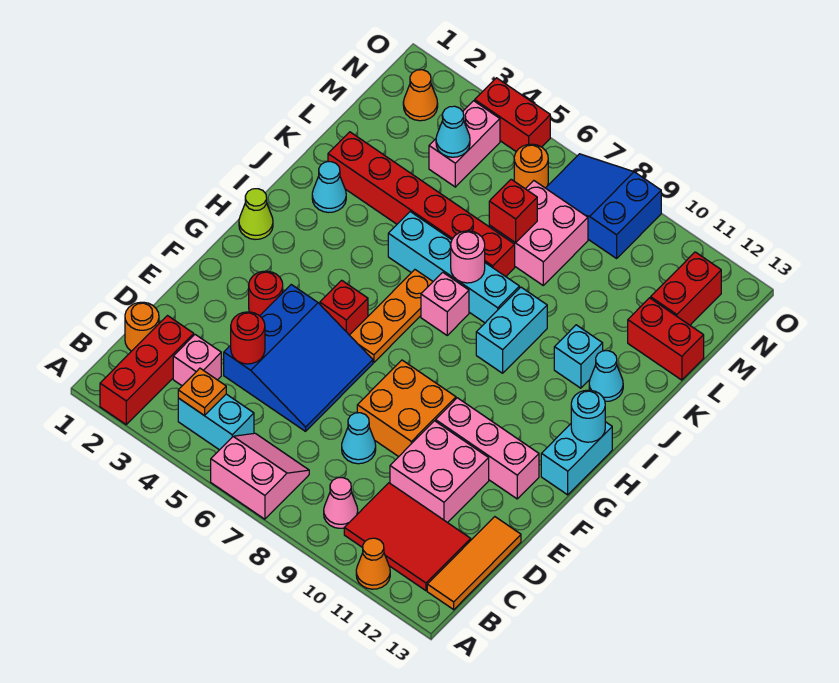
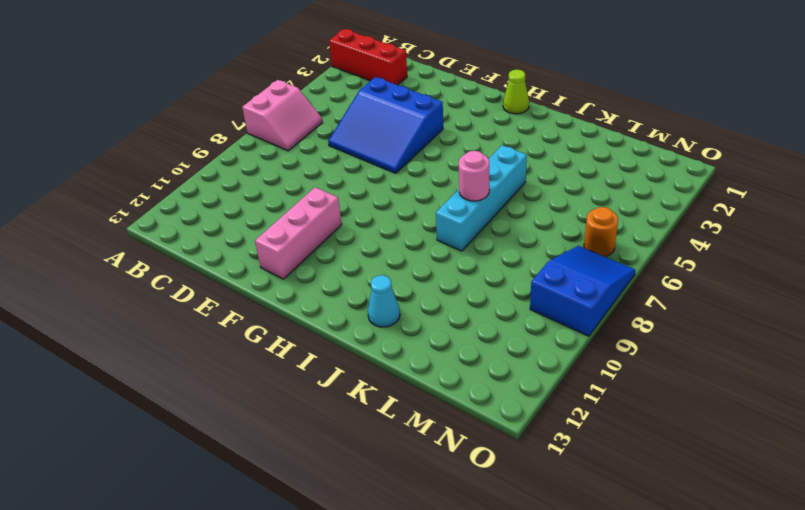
none -> orange cone A11 level 1
none -> cyan brick B4:B5 level 1
none -> pink cone B9 level 1
none -> red tile B10:C12 level 1

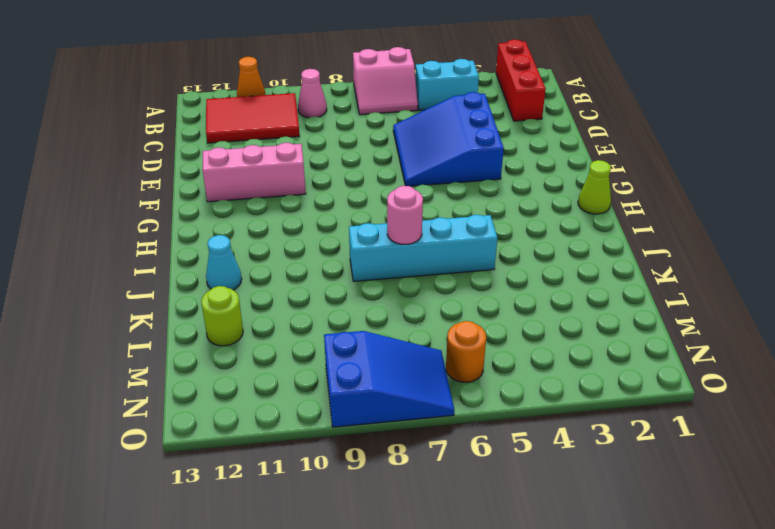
lime round brick L12 level 1 -> red brick L12:L13 level 1
none -> orange tile B13:D13 level 1
none -> orange round brick C1 level 1
none -> pink brick C3 level 1
none -> cyan cone D8 level 1

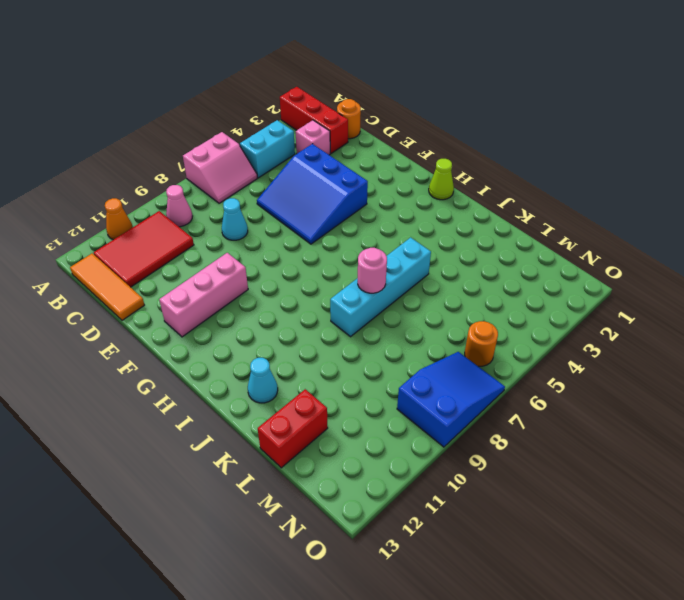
none -> pink brick D10:E11 level 1
none -> orange brick E8:F9 level 1
none -> red round brick F3 level 1
none -> red brick G5 level 1

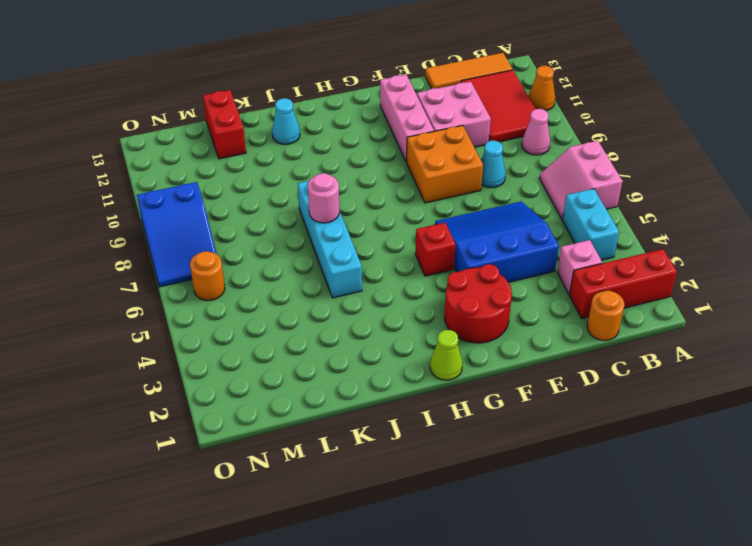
red round brick F2:G3 level 1 -> red round brick F3 level 1
none -> orange plate G6:I6 level 1
none -> cyan brick G13:H13 level 1
none -> pink brick I7 level 1
none -> cyan brick I9:J9 level 1

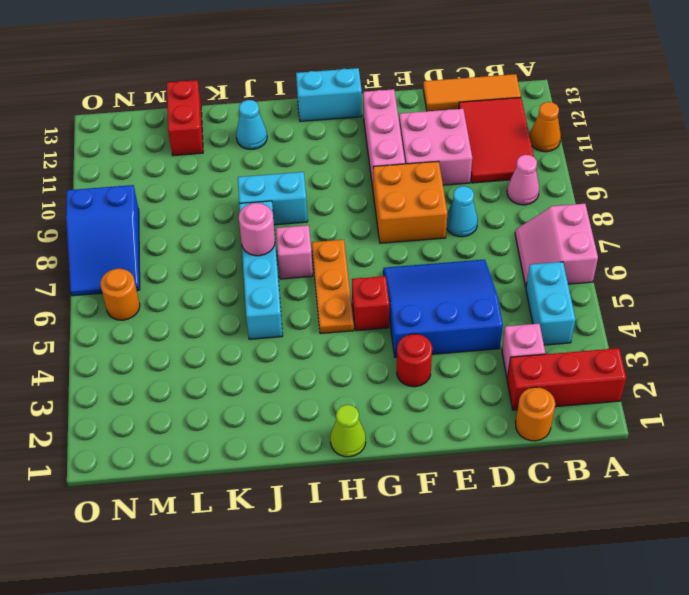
orange plate H5:H7 level 1 -> orange plate G6:I6 level 1
none -> cyan cone J2 level 1
none -> cyan brick J11 level 1
none -> red brick K2:K7 level 1
none -> pink brick L7:M8 level 1

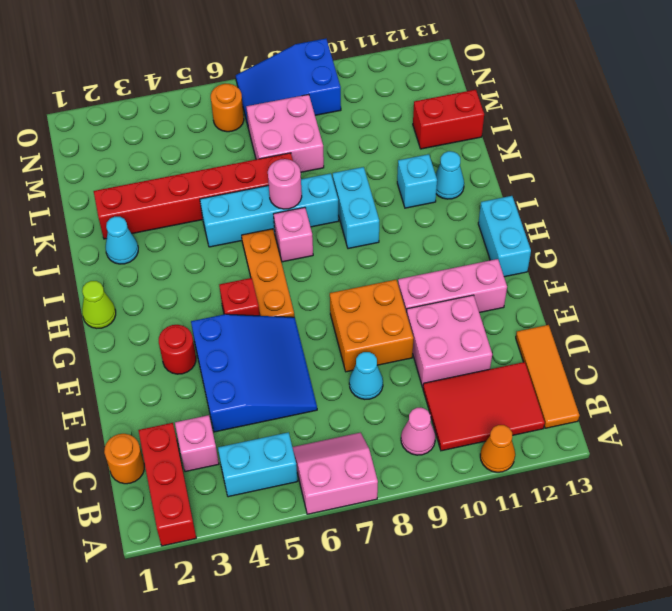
none -> pink brick M4:N4 level 1
none -> red brick M12:N12 level 1
none -> orange cone N2 level 1
none -> red brick O4:O5 level 1

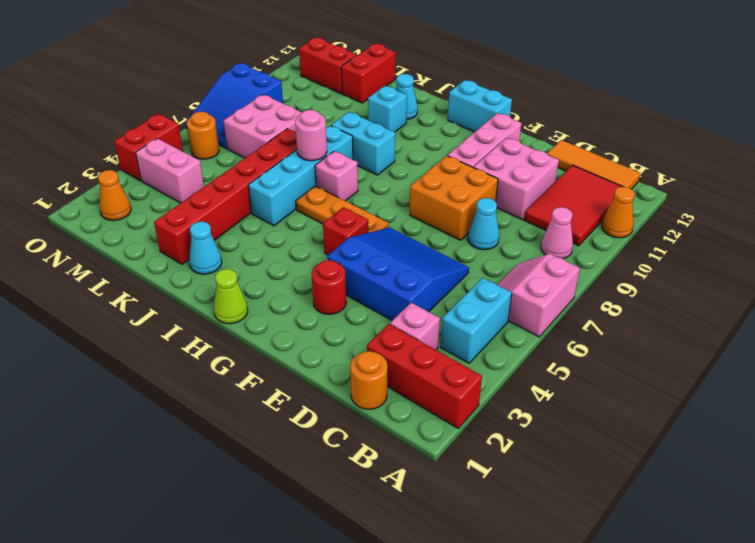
none -> orange plate B4 level 2
none -> red round brick D4 level 2
none -> cyan round brick H13 level 2
none -> red brick L7 level 2

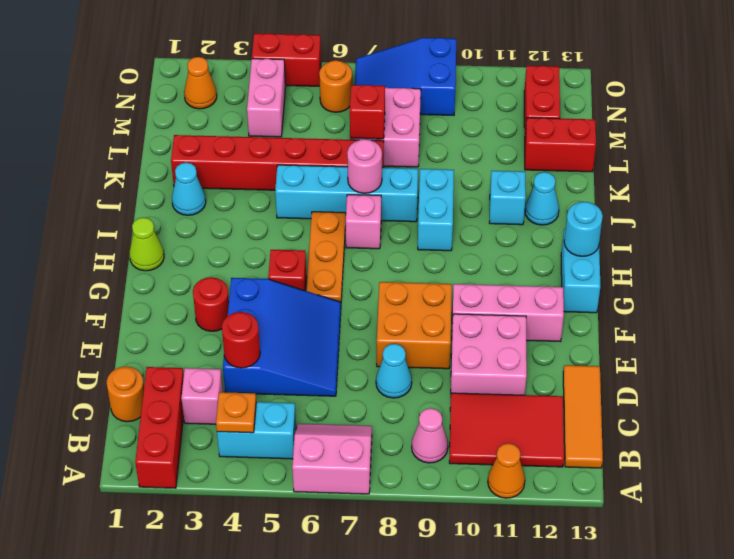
none -> cyan cone M4 level 2

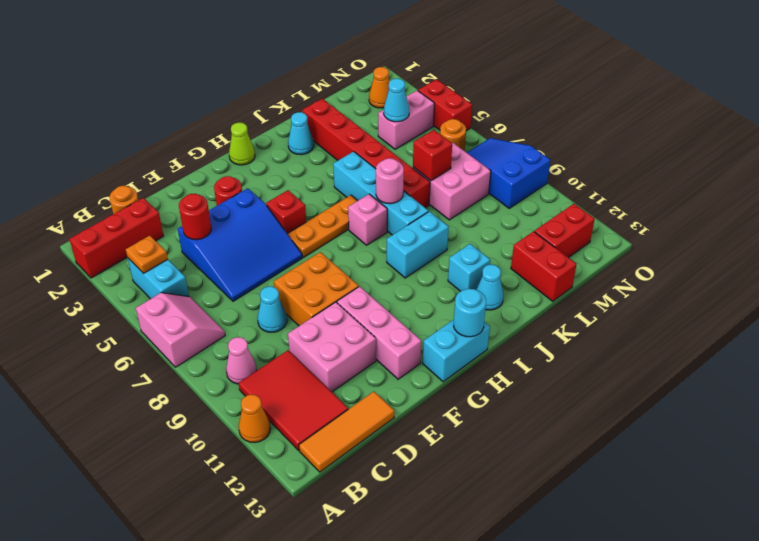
none -> pink brick C3 level 1

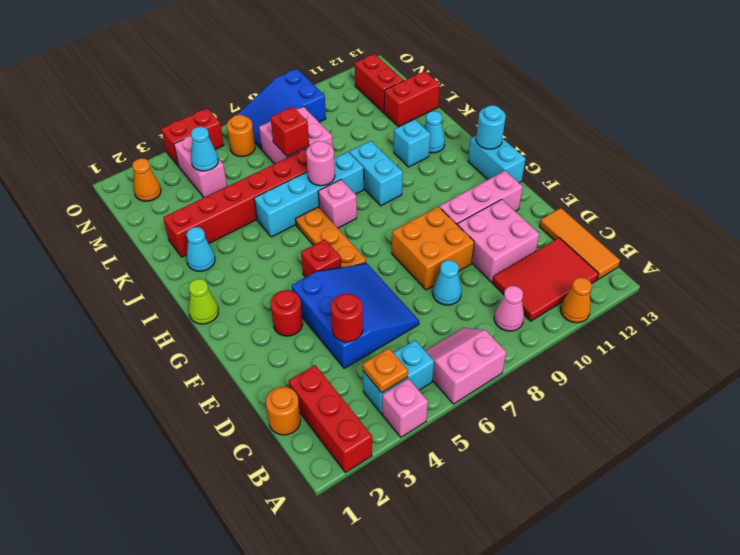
pink brick A4 level 1 -> pink brick C3 level 1

